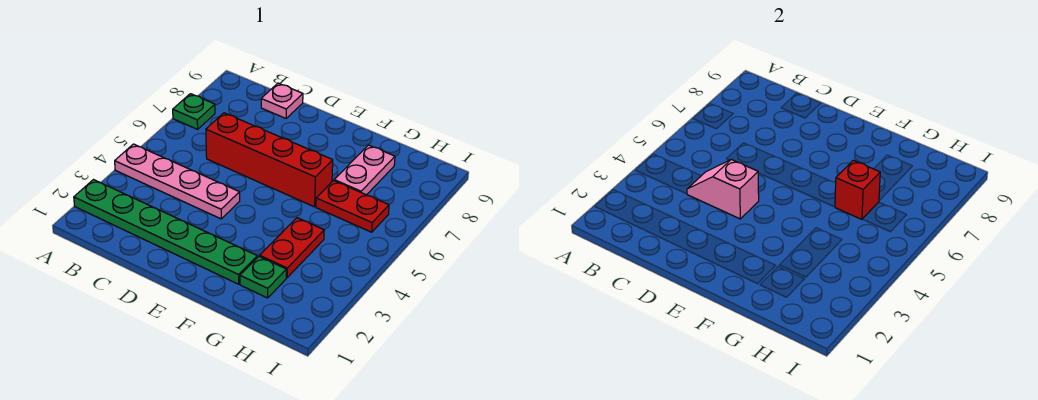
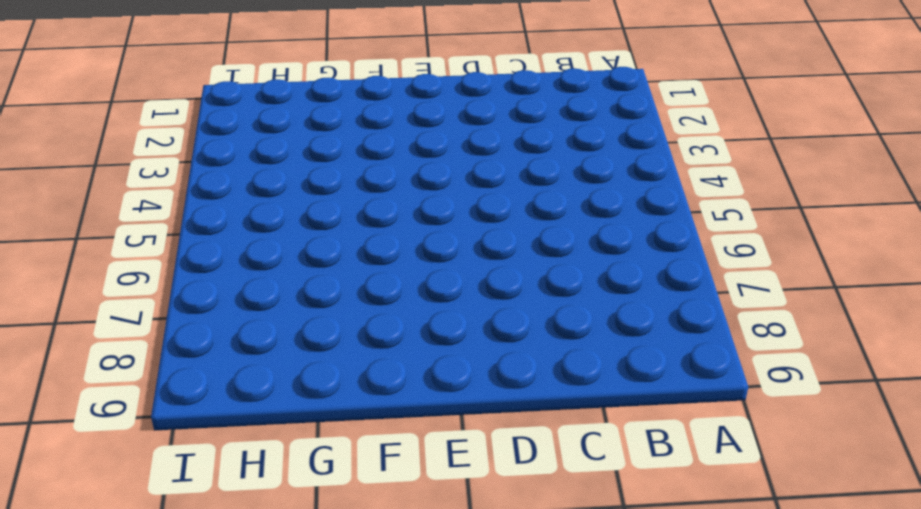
none -> green plate A2:F2 level 1
none -> pink plate A4:D4 level 1

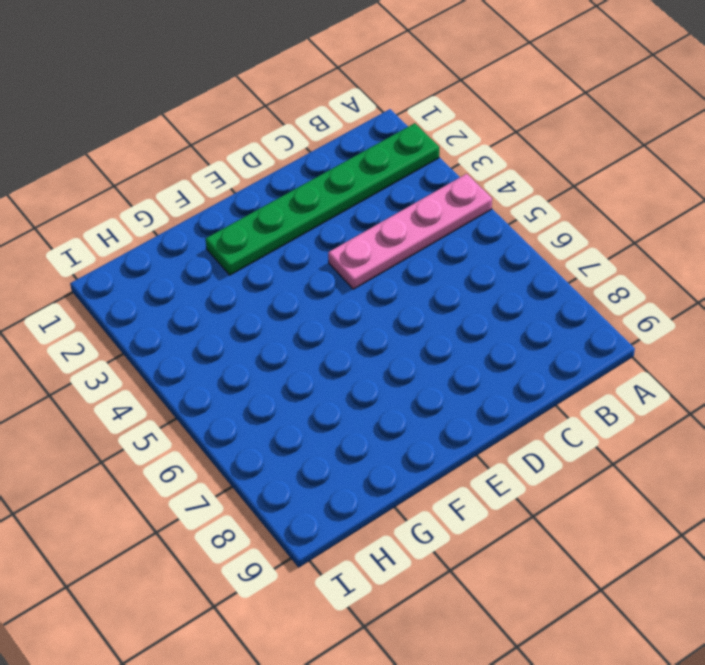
none -> green plate A7 level 1
none -> red brick C6:F6 level 1

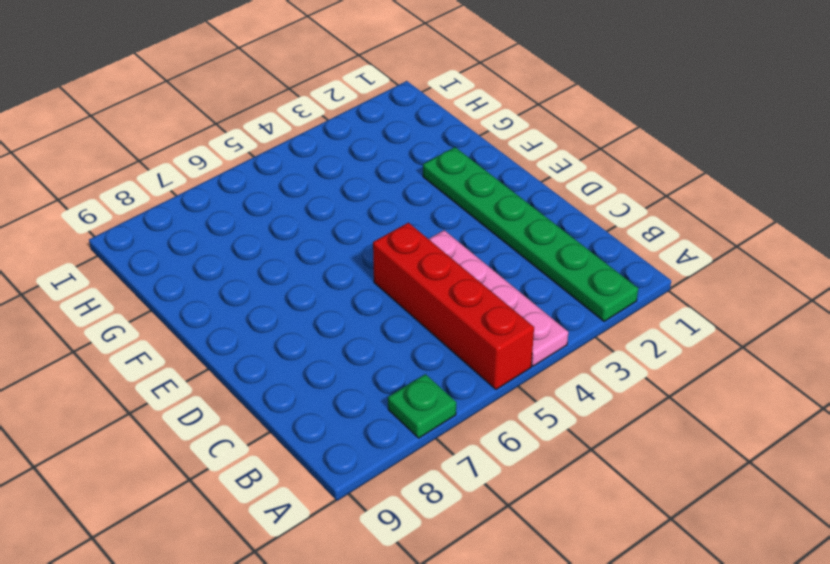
red brick A5:D5 level 1 -> red brick C6:F6 level 1
none -> pink plate C9 level 1
none -> green plate G2 level 1

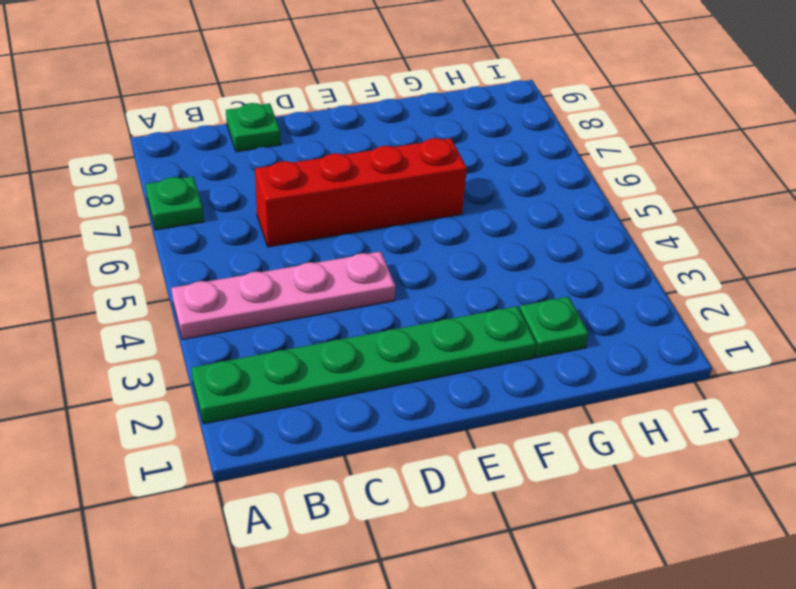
green plate C9 level 1 -> pink plate C9 level 1
none -> red plate G3:G4 level 1
none -> red plate G6:H6 level 1

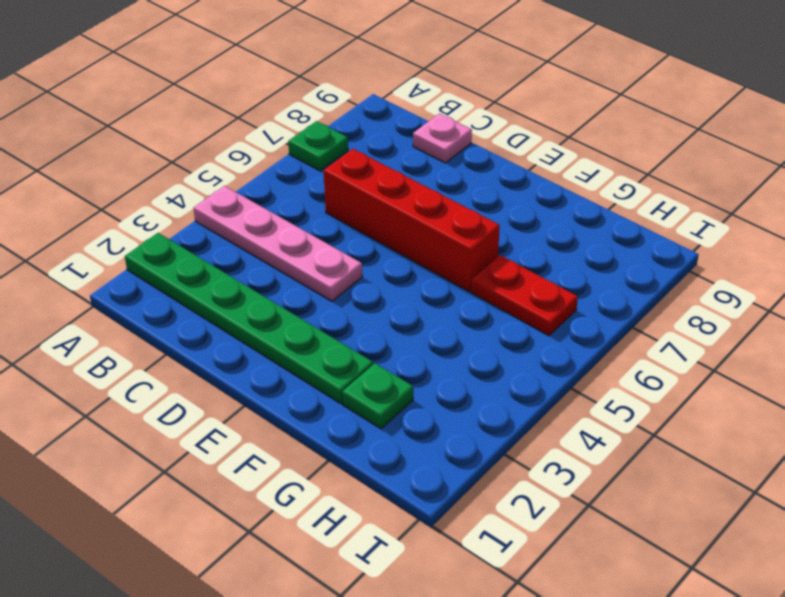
none -> red plate G3:G4 level 1
none -> pink plate G7:G8 level 1

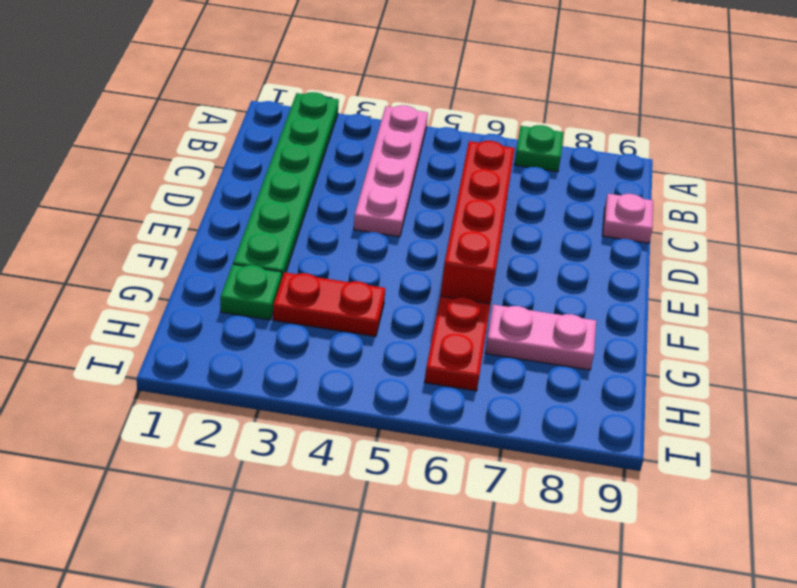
none -> pink slope C4:D4 level 2 top D
none -> red brick G6 level 2

